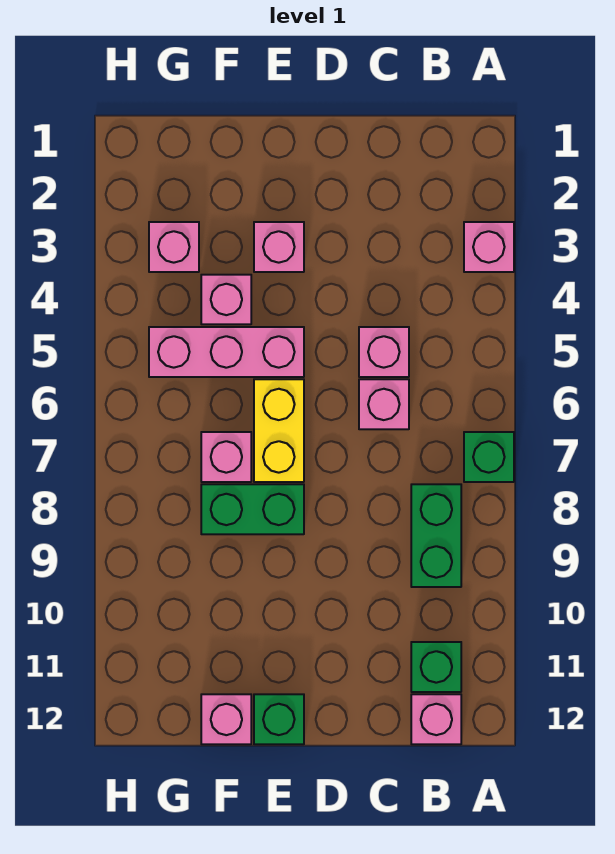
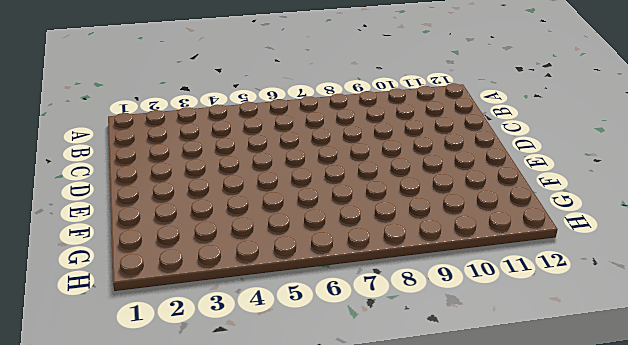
none -> pink brick A3 level 1
none -> green brick A7 level 1
none -> green brick B8:B9 level 1

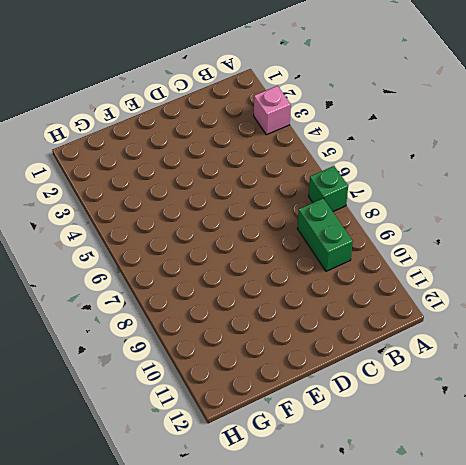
none -> green brick B11 level 1
none -> pink brick B12 level 1
none -> pink brick C5 level 1

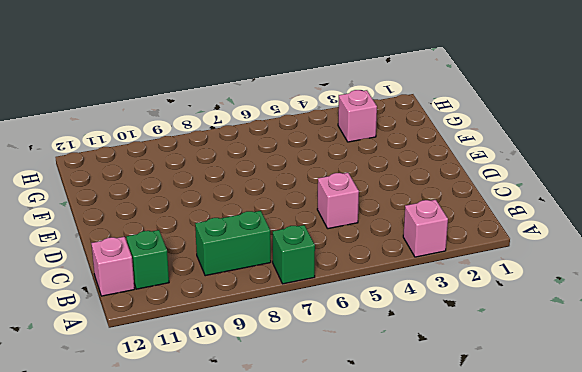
none -> pink brick C6 level 1
none -> pink brick E3 level 1
none -> pink brick E5:G5 level 1

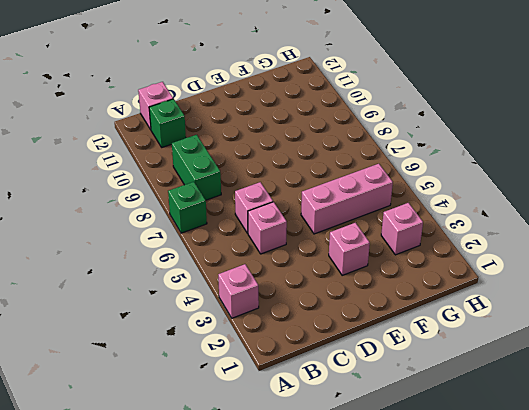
none -> yellow brick E6:E7 level 1
none -> green brick E8:F8 level 1
none -> green brick E12 level 1

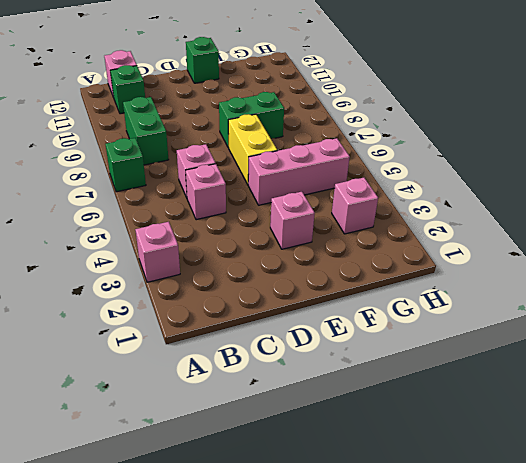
none -> pink brick F4 level 1
none -> pink brick F7 level 1
none -> pink brick F12 level 1

